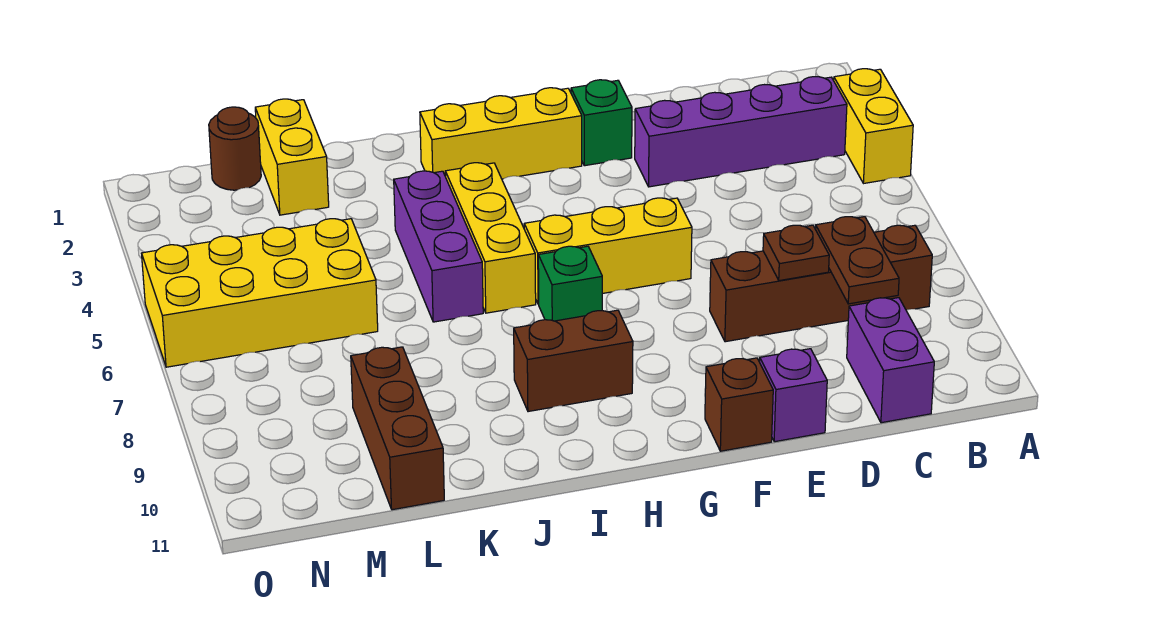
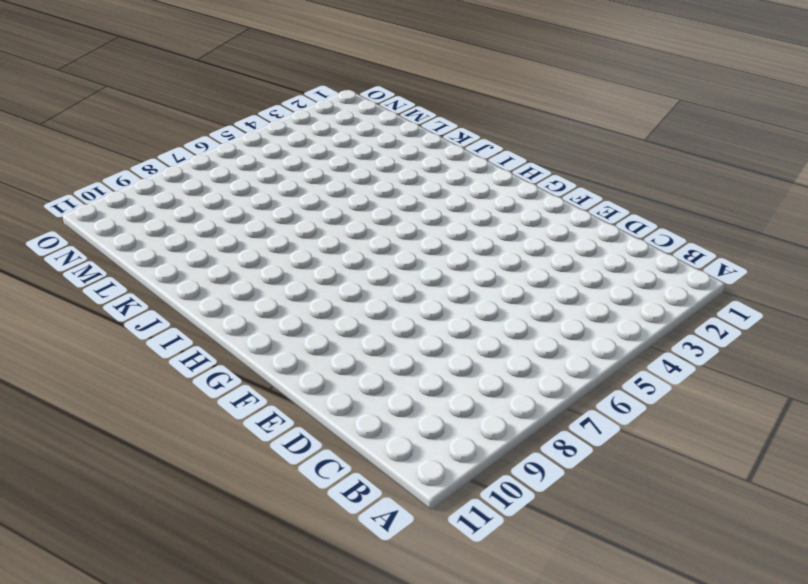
none -> yellow brick A3:A4 level 1
none -> purple brick B3:E3 level 1
none -> brown brick B8:E8 level 1

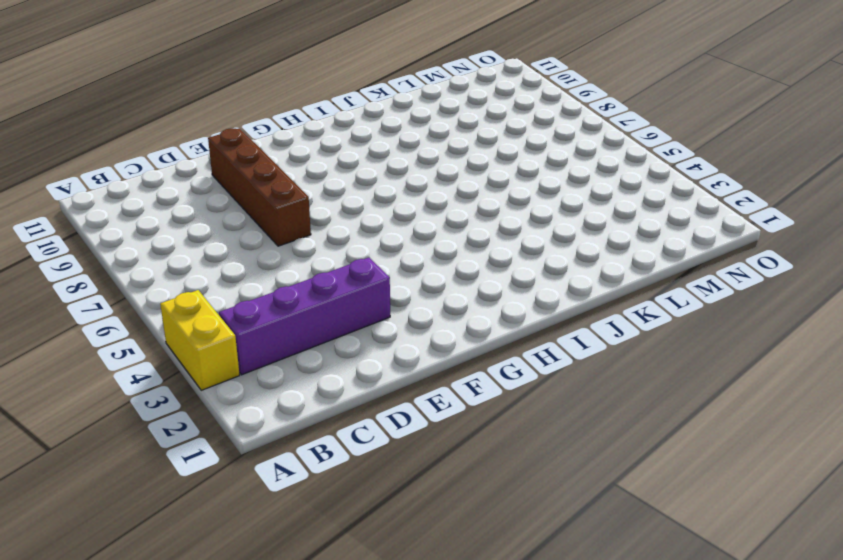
brown brick E7:E10 level 1 -> brown brick B8:E8 level 1
none -> purple brick C10:C11 level 1
none -> purple brick E11 level 1
none -> green brick F2 level 1

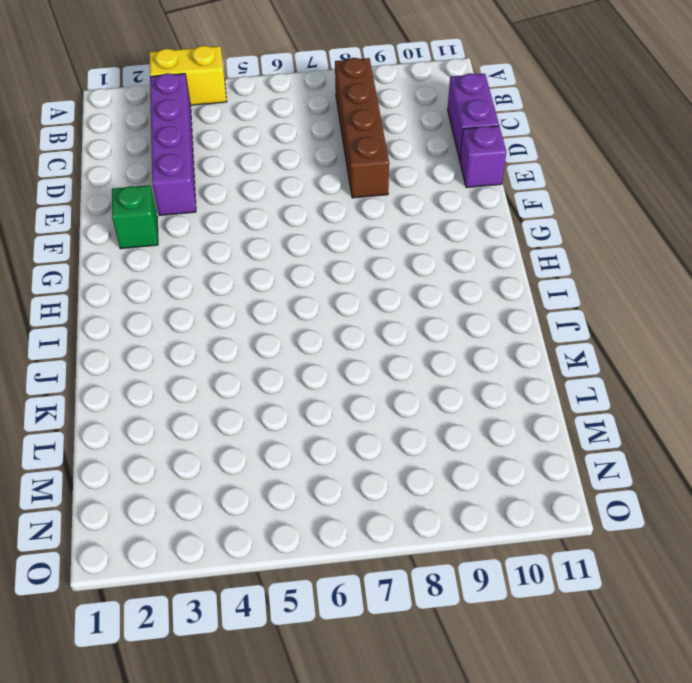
purple brick C11:D11 level 1 -> purple brick C10:C11 level 1
none -> yellow brick F6:H6 level 1
none -> brown brick F11 level 1
none -> yellow brick G2:I2 level 1

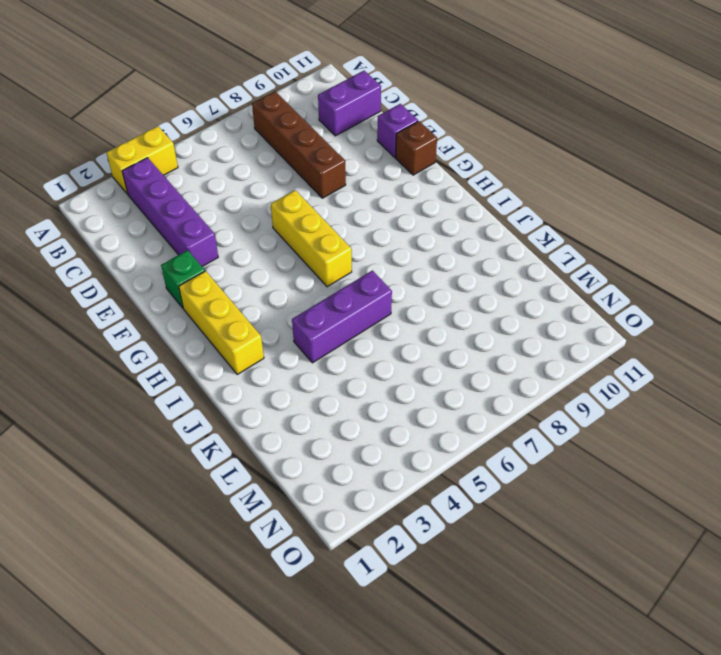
none -> green brick H7 level 1
none -> brown brick H9:I9 level 1
none -> yellow brick I4:I6 level 1

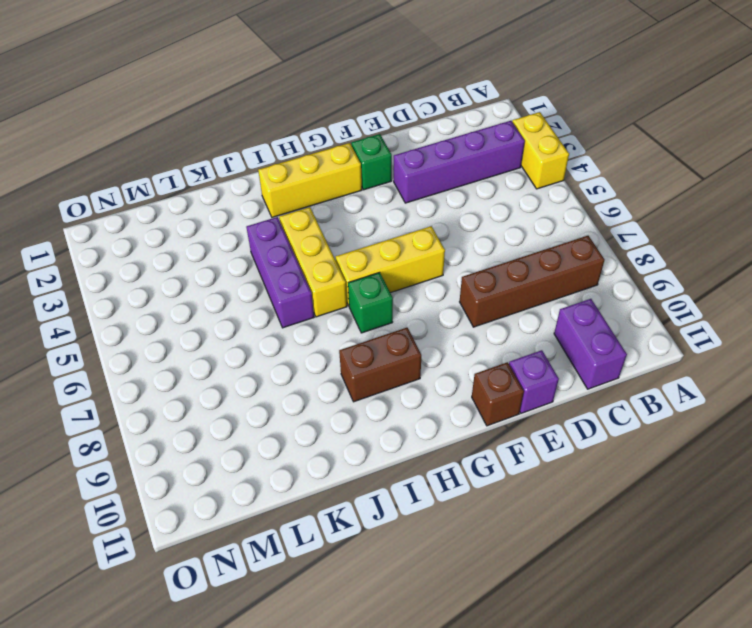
none -> yellow brick L1:L2 level 1
none -> yellow brick L5:O6 level 1
none -> brown brick L9:L11 level 1

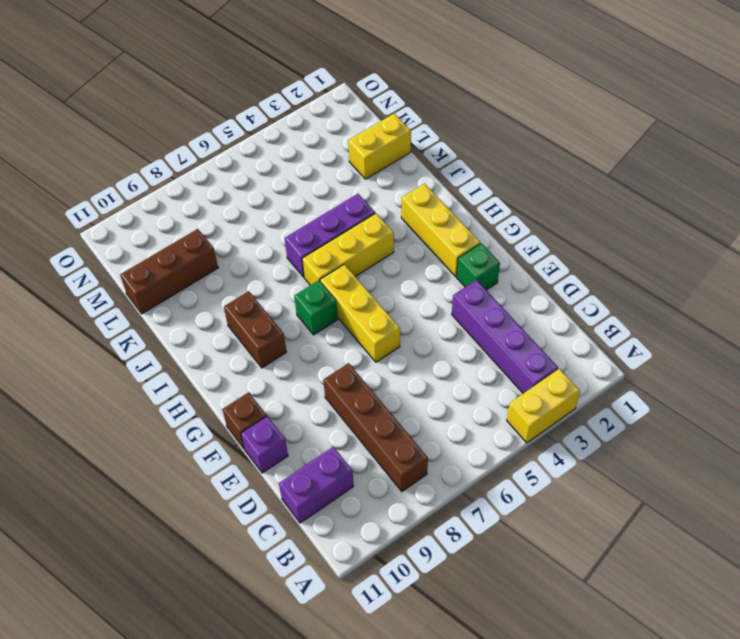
none -> yellow brick L5:O6 level 1
none -> brown round brick M1 level 1
none -> brown plate C8:C9 level 2

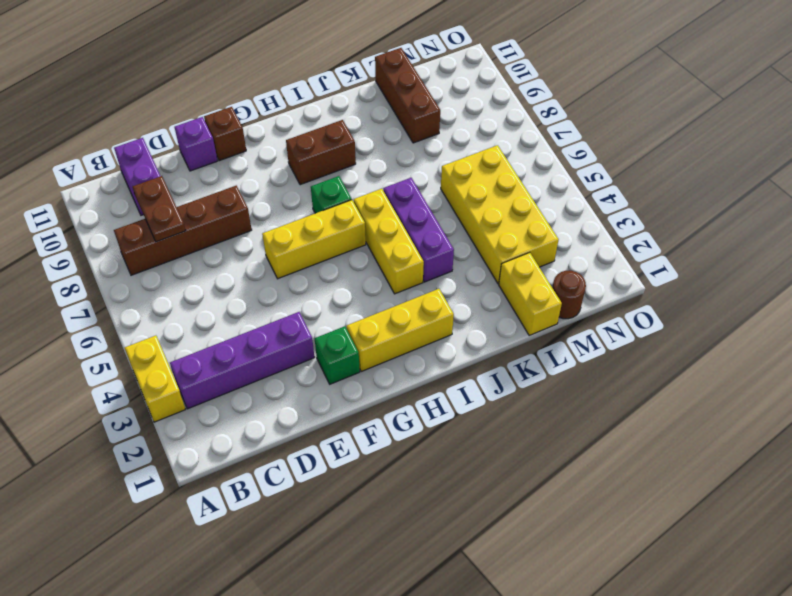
yellow brick L3:M6 level 1 -> yellow brick L5:O6 level 1
none -> brown plate D8 level 2

